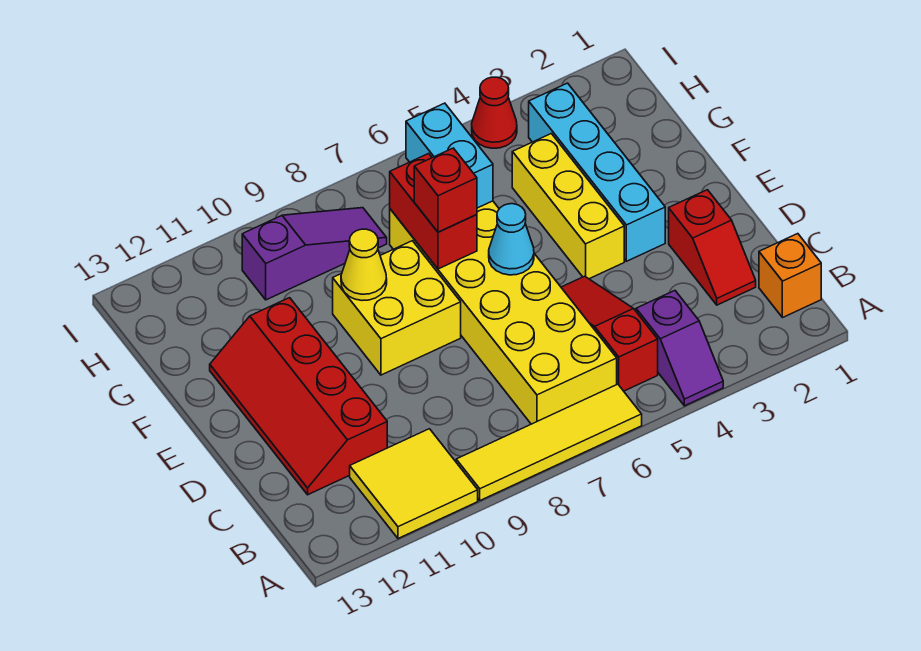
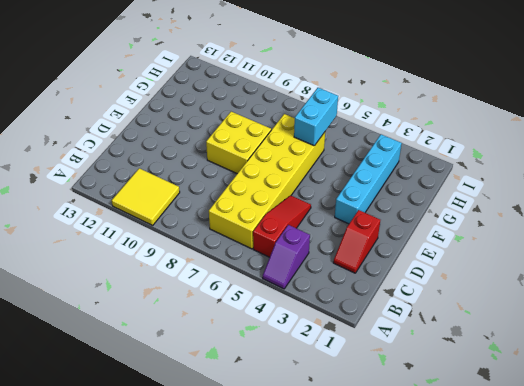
none -> yellow tile A6:A9 level 1
none -> orange brick B1 level 1
none -> red slope C11:F12 level 1 top 11

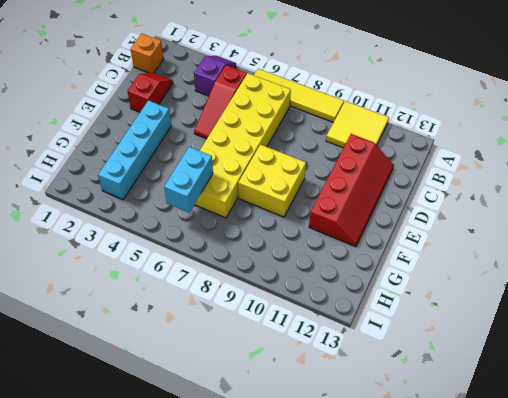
none -> yellow brick E4:G4 level 1
none -> purple slope H8:H10 level 1 top 10
none -> red cone I4 level 1

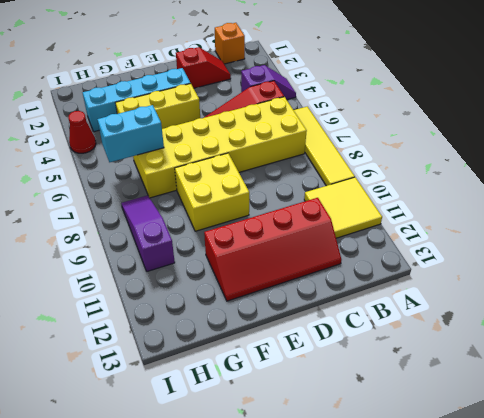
none -> cyan cone E6 level 2
none -> red brick F7:G7 level 2
none -> yellow cone F9 level 2

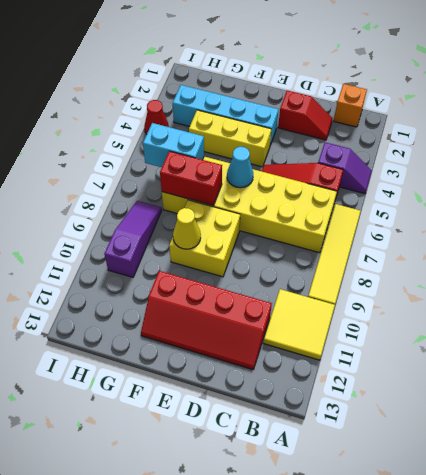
none -> red brick F7 level 3

